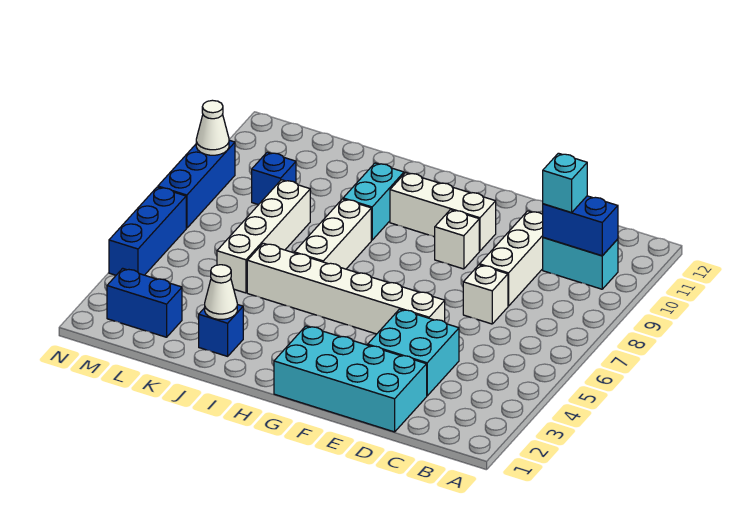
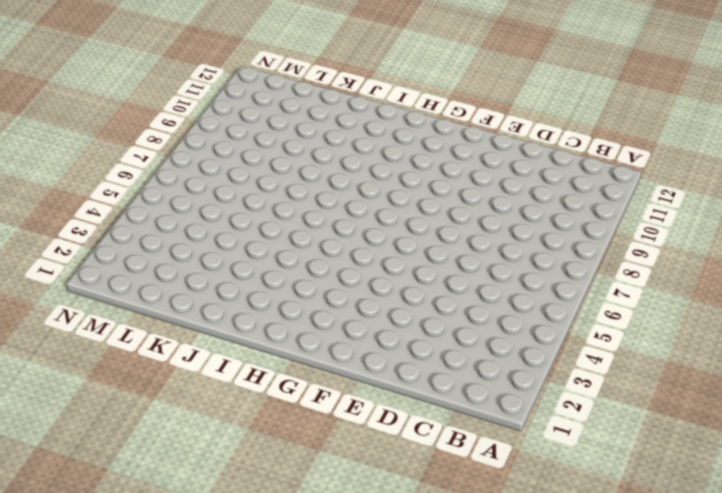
none -> cyan brick B10:C10 level 1
none -> cyan brick D1:G2 level 1
none -> cyan brick D3:E4 level 1

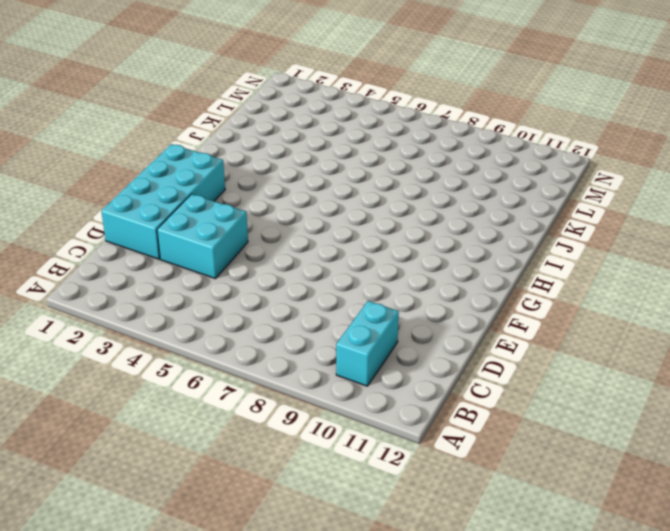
none -> white brick D7 level 1
none -> white brick D8:D10 level 1
none -> white brick E5:J5 level 1

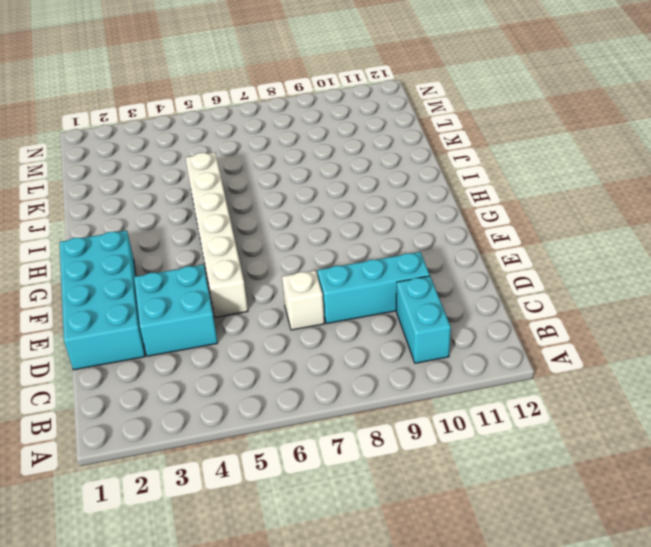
cyan brick D8:D10 level 1 -> white brick D8:D10 level 1
none -> white brick F9 level 1
none -> white brick F10:H10 level 1
none -> white brick I6:I8 level 1

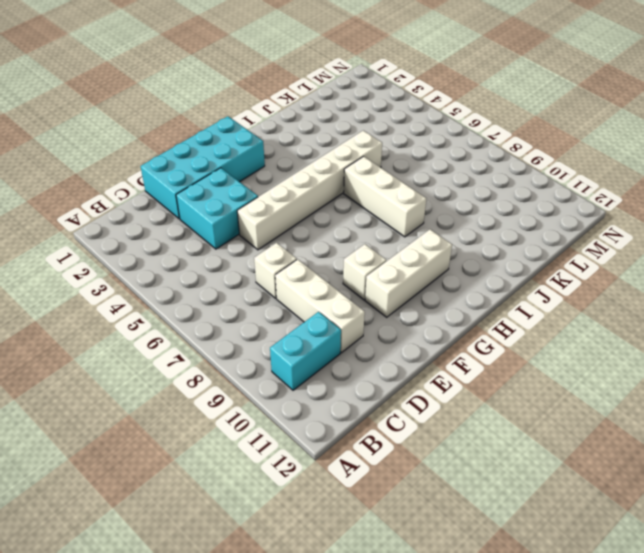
none -> cyan brick I9:I10 level 1
none -> blue brick J2 level 1
none -> white brick K5:K8 level 1

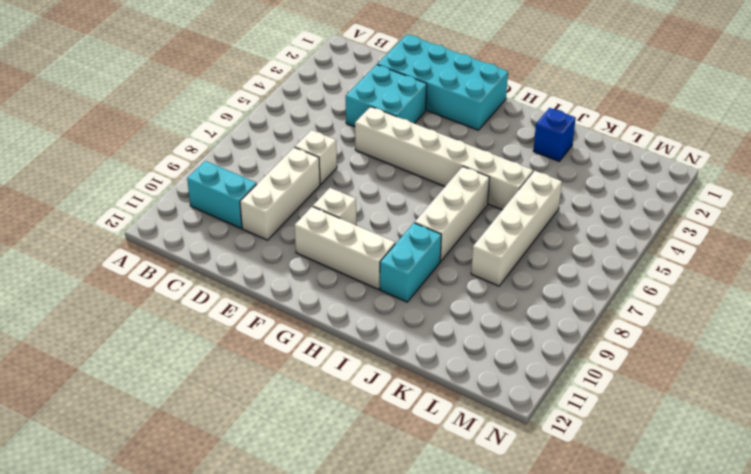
none -> blue brick L2:M2 level 1
none -> blue brick L9 level 1
none -> blue brick N4:N6 level 1

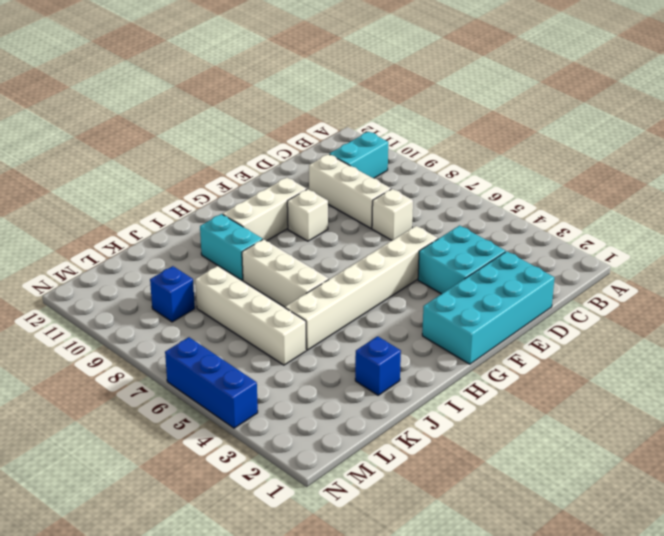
none -> blue brick L2:M2 level 1
none -> blue brick N7:N9 level 1
none -> blue brick B10:C10 level 2

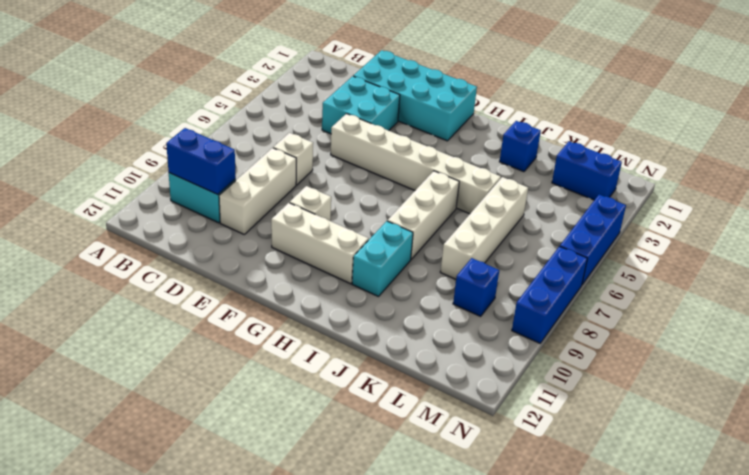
none -> white cone J2 level 2
none -> white cone N9 level 2
none -> cyan brick C10 level 3

